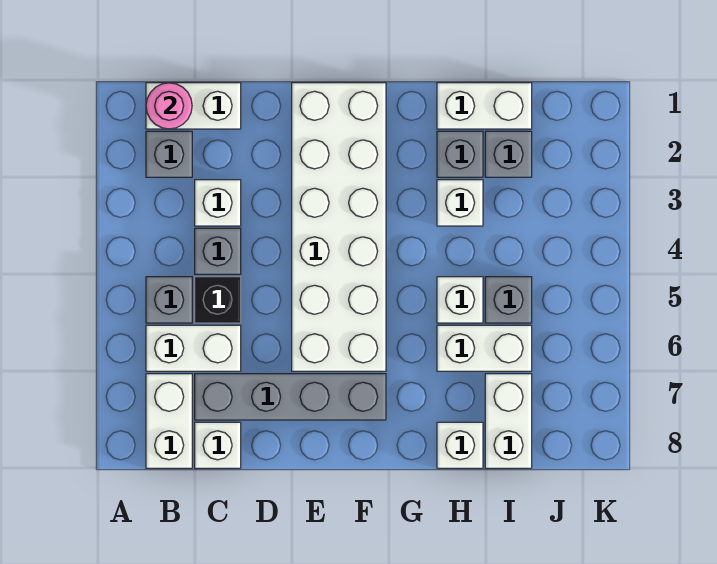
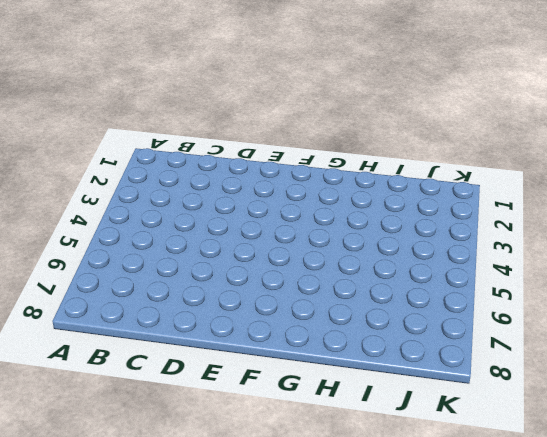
none -> white brick B1:C1 level 1
none -> grey brick B2 level 1
none -> grey brick B5 level 1

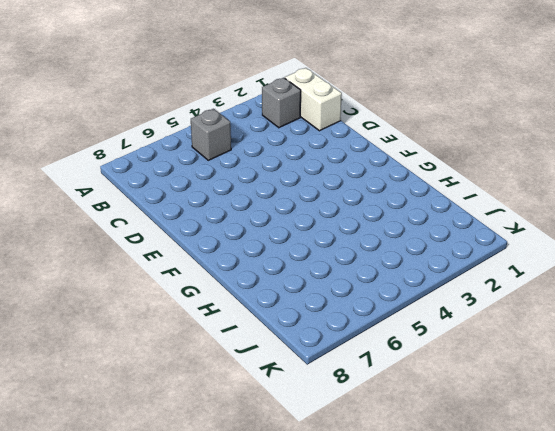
none -> white brick B6:C6 level 1
none -> white brick B7:B8 level 1
none -> white brick C3 level 1

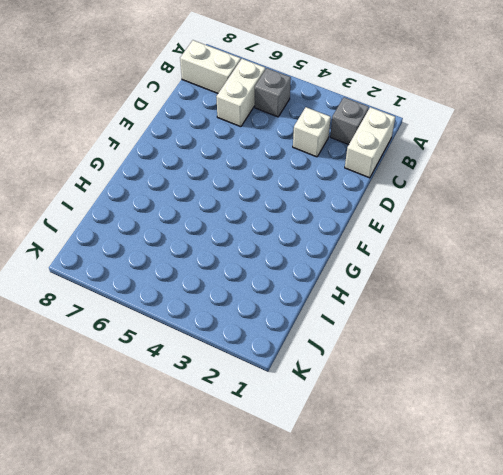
none -> grey brick C4 level 1
none -> black brick C5 level 1
none -> grey brick C7:F7 level 1

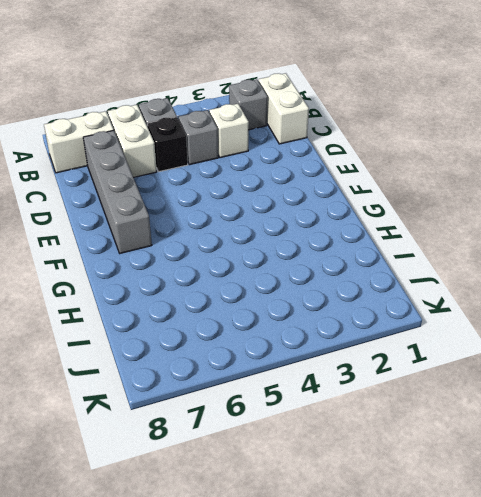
none -> white brick C8 level 1
none -> white brick E1:F6 level 1
none -> white brick H1:I1 level 1

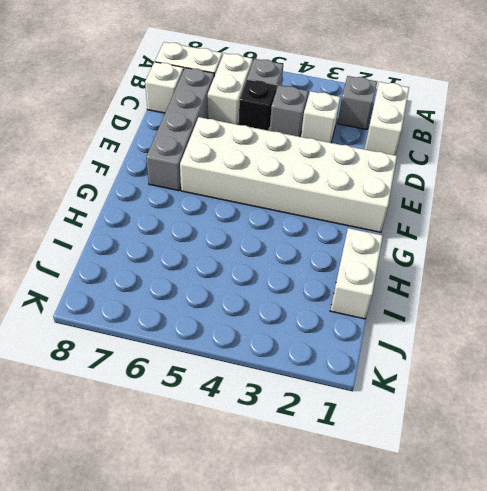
none -> grey brick H2 level 1
none -> white brick H3 level 1
none -> white brick H5 level 1

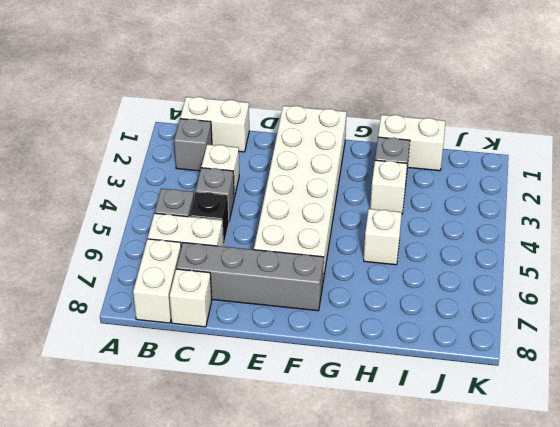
none -> white brick H6:I6 level 1
none -> white brick H8 level 1
none -> grey brick I2 level 1

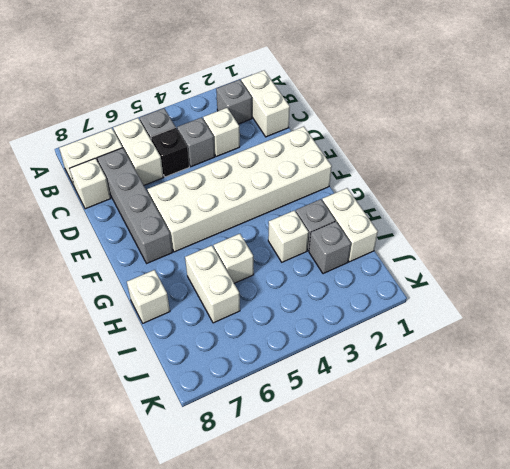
none -> grey brick I5 level 1
none -> white brick I7:I8 level 1
none -> pink round brick B1 level 2

